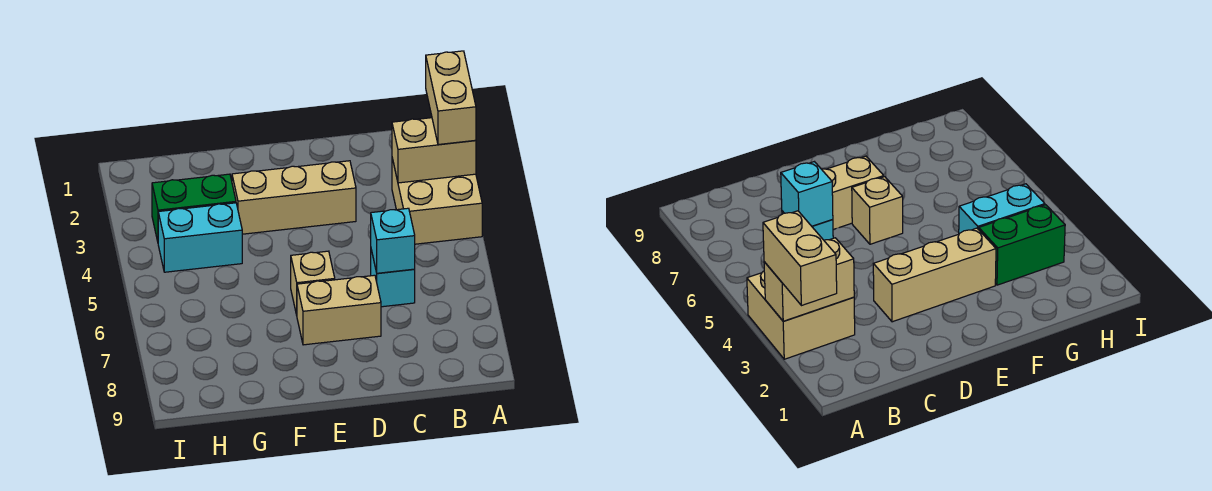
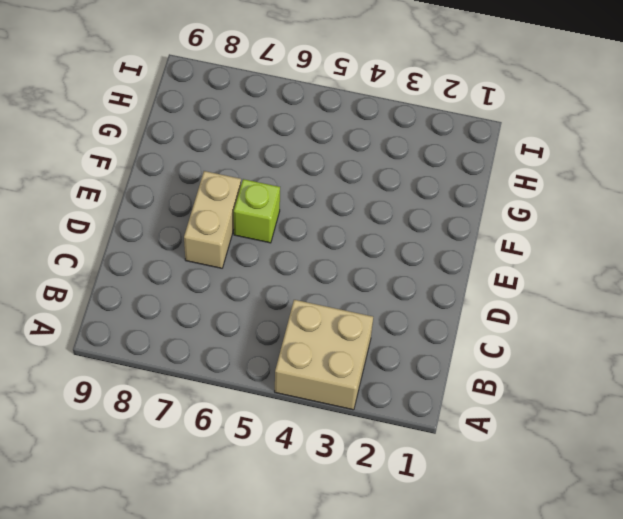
lime brick E6 level 1 -> tan brick E6 level 1
none -> cyan brick C6 level 1
none -> tan brick D3:F3 level 1

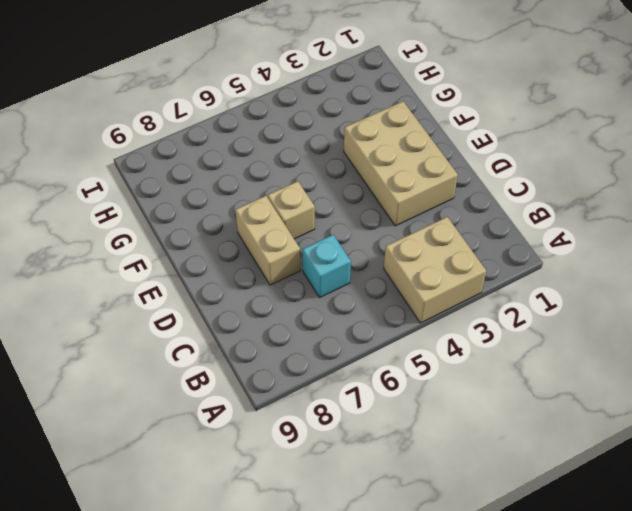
tan brick D2:F3 level 1 -> tan brick D3:F3 level 1
none -> green brick G3:H3 level 1
none -> cyan brick G4:H4 level 1

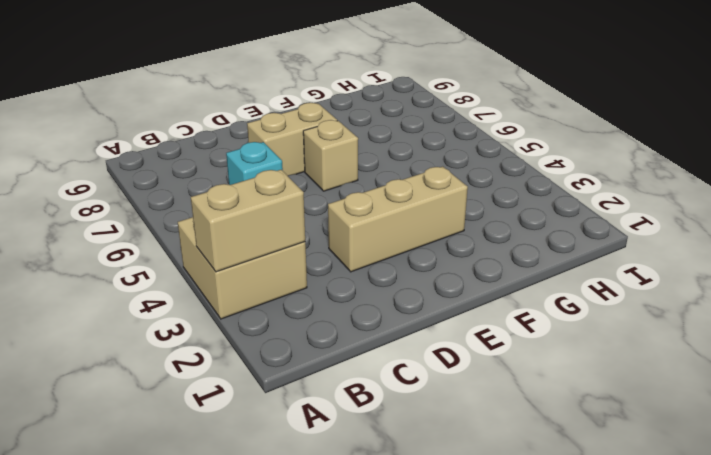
none -> green brick G3:H3 level 1
none -> cyan brick G4:H4 level 1

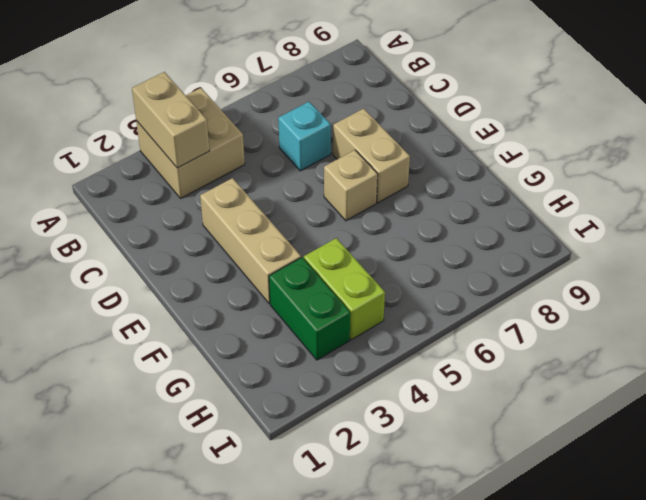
lime brick G4:H4 level 1 -> cyan brick G4:H4 level 1
none -> cyan brick C6 level 2
none -> tan brick A2:A3 level 3

